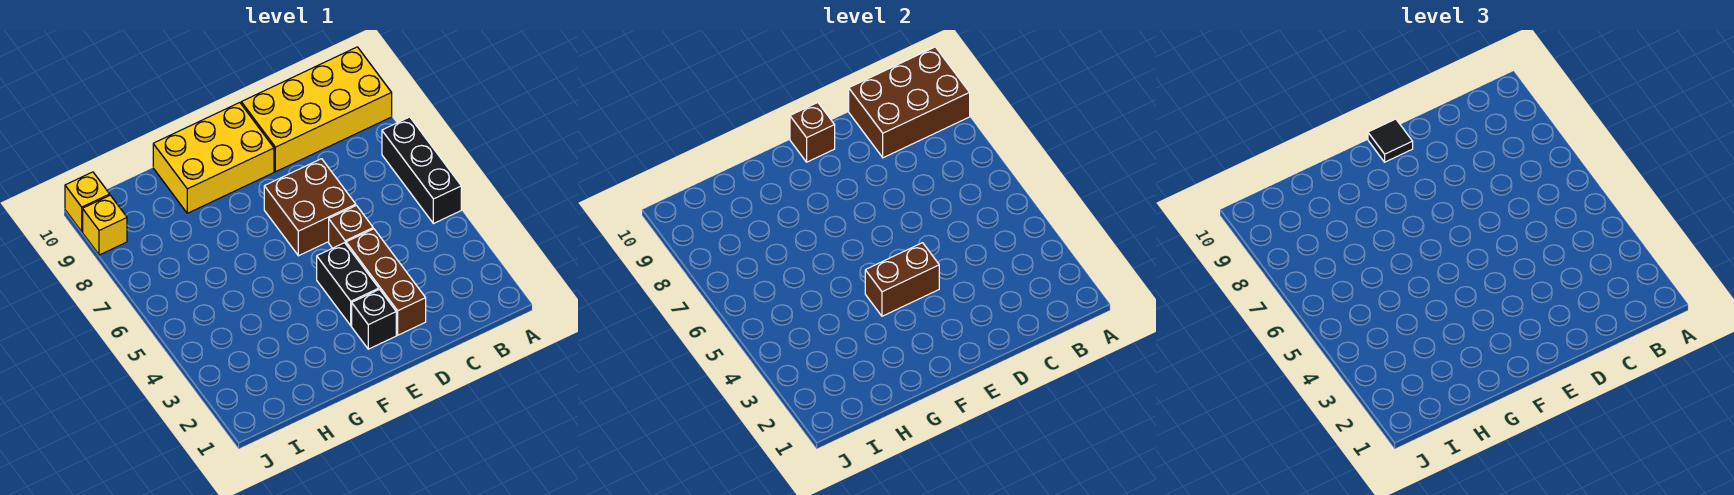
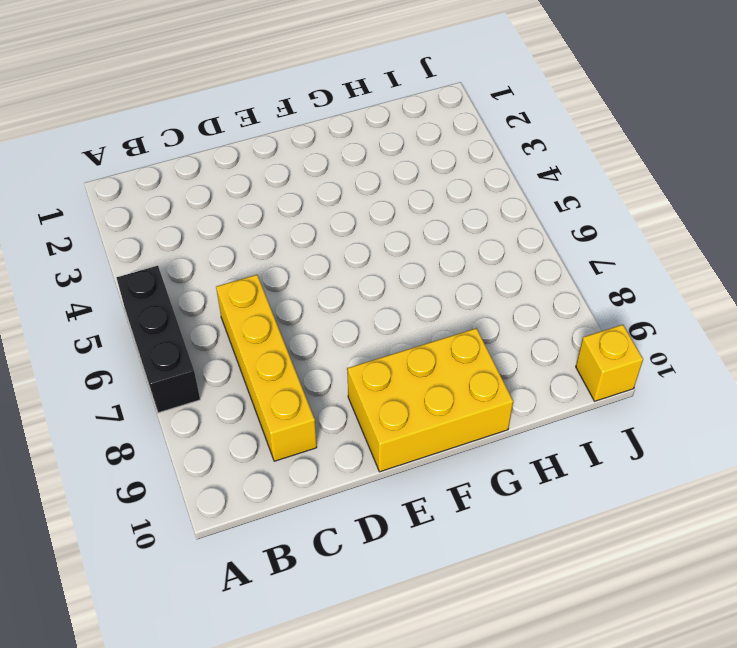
yellow brick C6:C9 level 1 -> yellow brick A9:D10 level 1
none -> brown brick D2:D4 level 1
none -> brown brick D5 level 1
none -> brown brick D6:E7 level 1

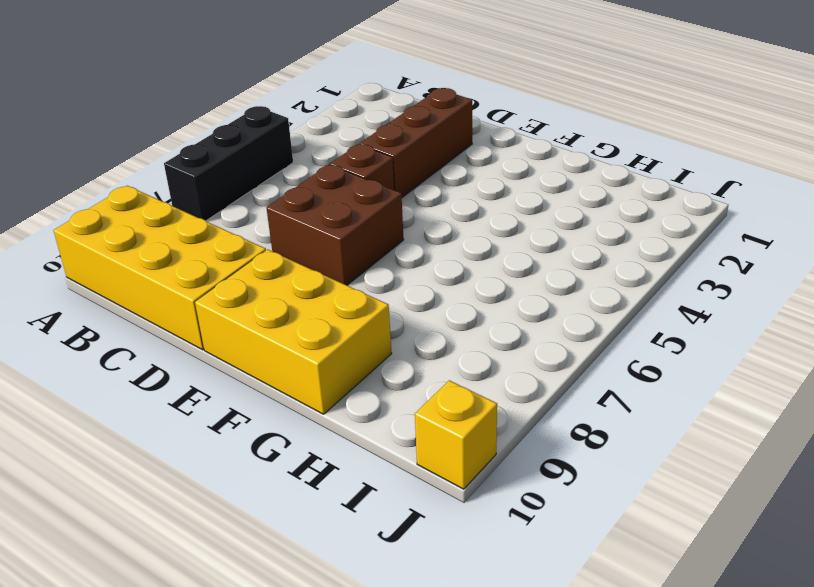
none -> black brick E2 level 1
none -> black brick E3:E4 level 1
none -> yellow brick J9 level 1

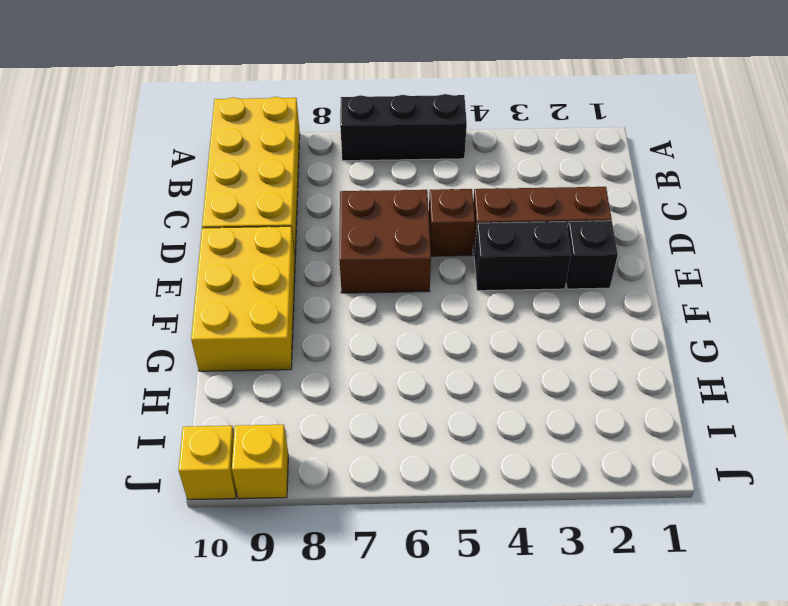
none -> brown brick A9:C10 level 2
none -> brown brick E4:F4 level 2
none -> brown brick E10 level 2

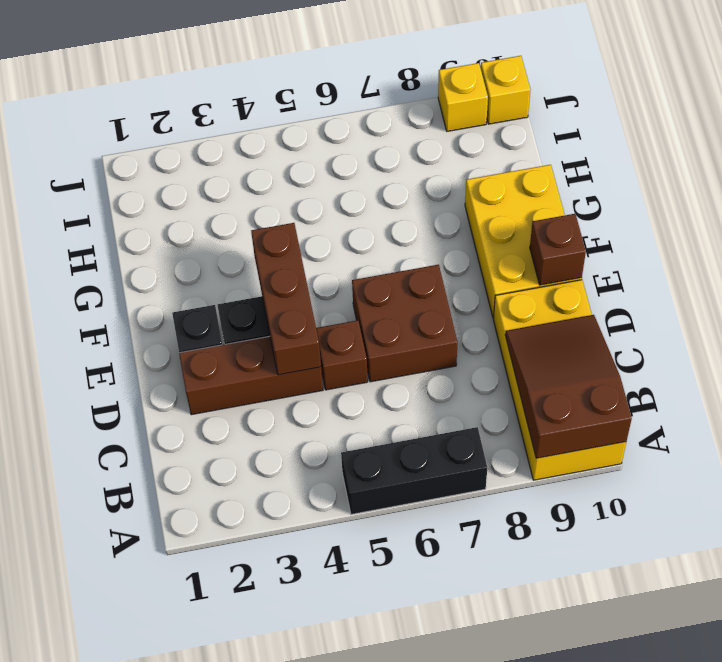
brown slope A9:C10 level 2 top A -> brown brick A9:C10 level 2
brown brick D4:F4 level 2 -> brown brick E4:F4 level 2
none -> black tile E10 level 3

